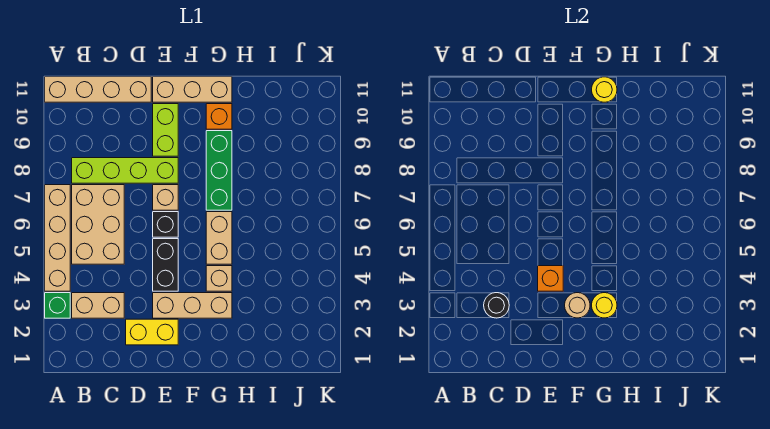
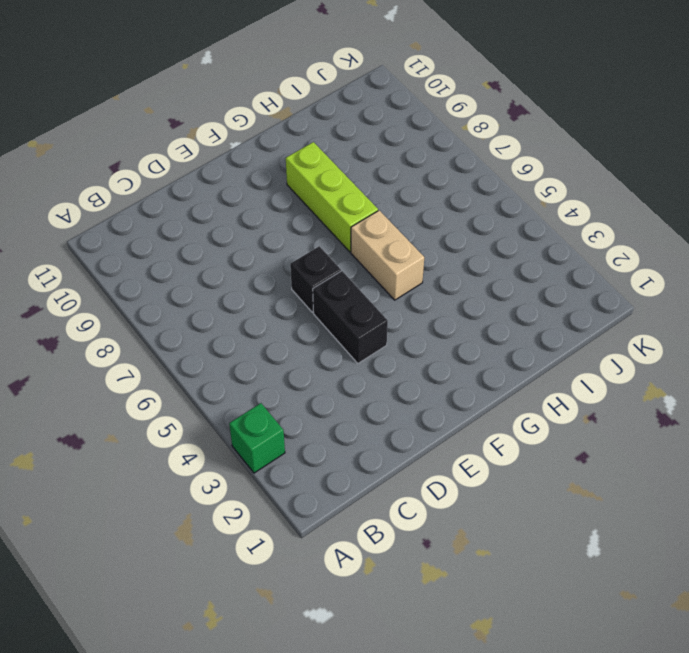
lime brick G7:G9 level 1 -> green brick G7:G9 level 1
none -> tan brick A4:A7 level 1
none -> tan brick A11:D11 level 1
none -> tan brick B3:C3 level 1

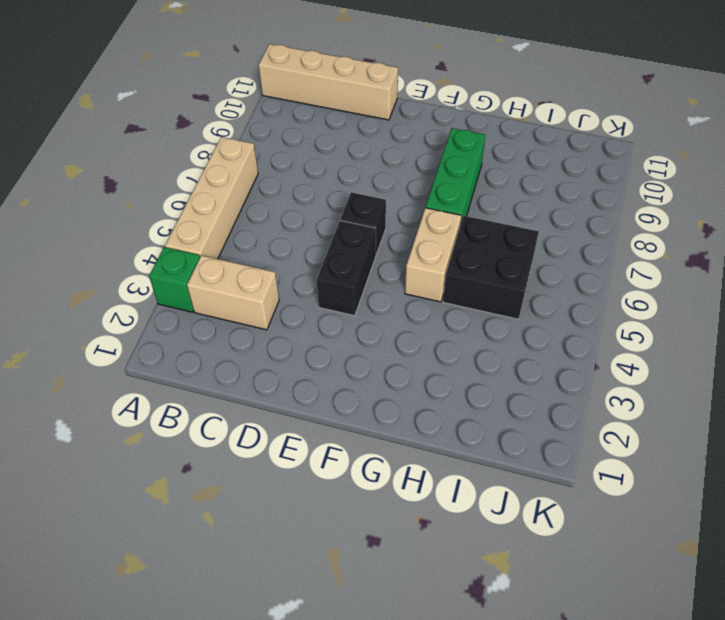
black brick H5:I6 level 1 -> none
none -> tan brick B5:C7 level 1
none -> lime brick B8:E8 level 1
none -> yellow brick D2:E2 level 1

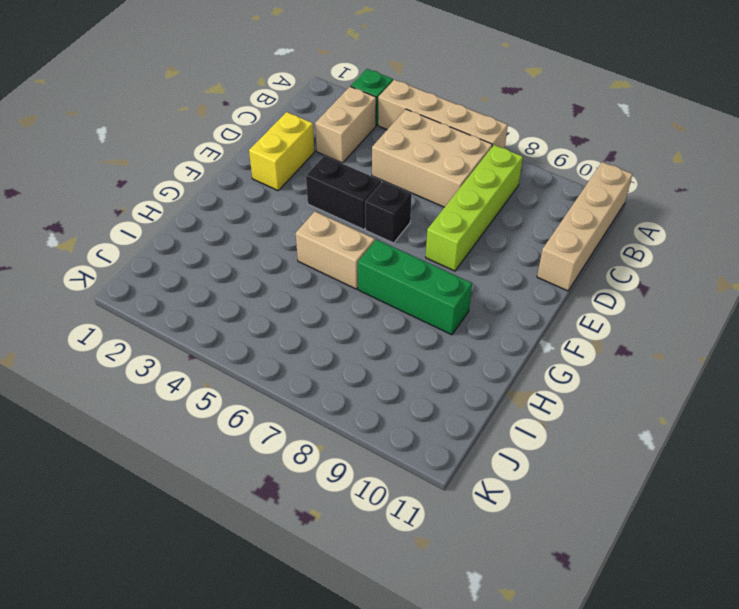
none -> tan brick E3:G3 level 1
none -> tan brick E7 level 1
none -> lime brick E9:E10 level 1

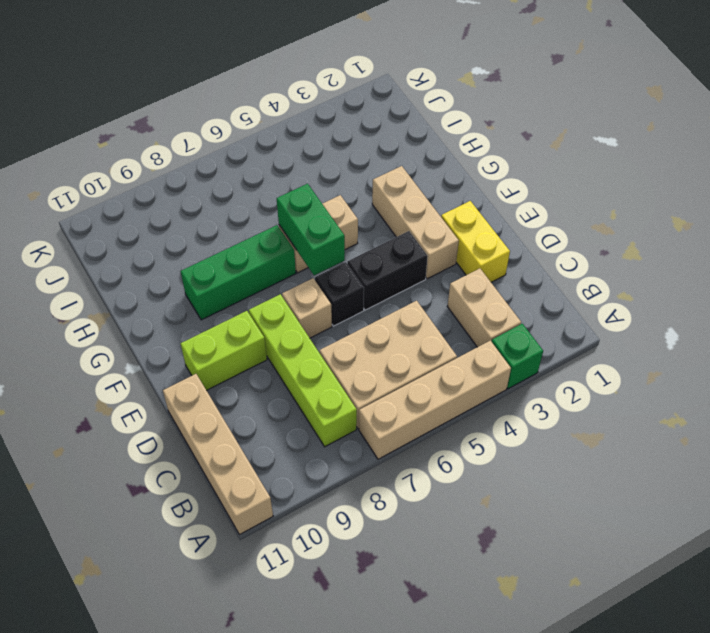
green brick F6:G6 level 2 -> none
none -> tan brick E11:G11 level 1
none -> tan brick G4 level 1
none -> orange brick G10 level 1

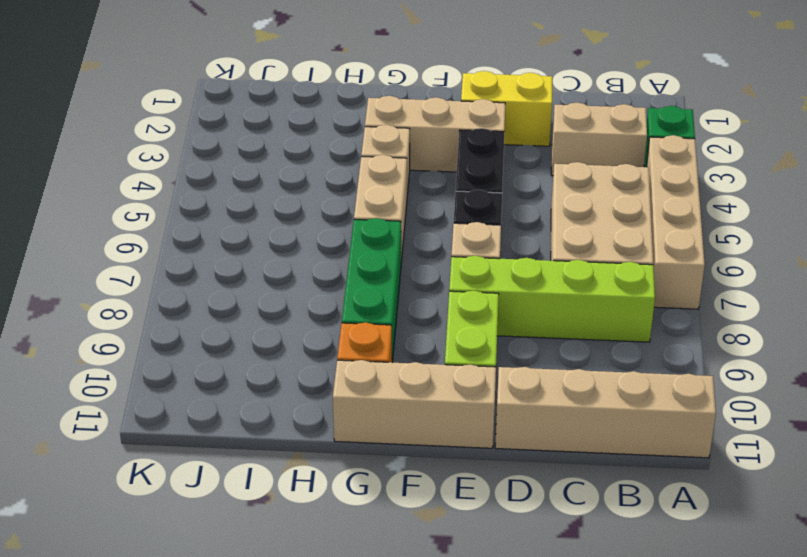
none -> black round brick C3 level 2
none -> orange brick E4 level 2
none -> tan round brick F3 level 2

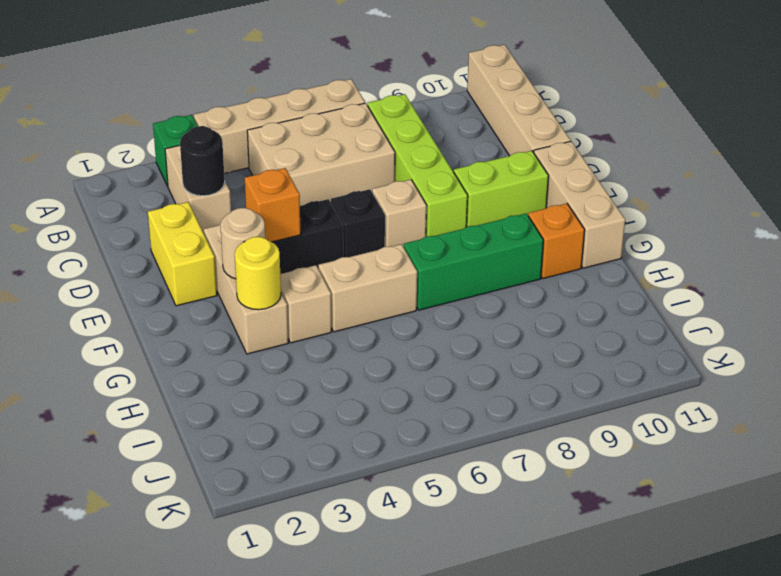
none -> yellow round brick G11 level 2

